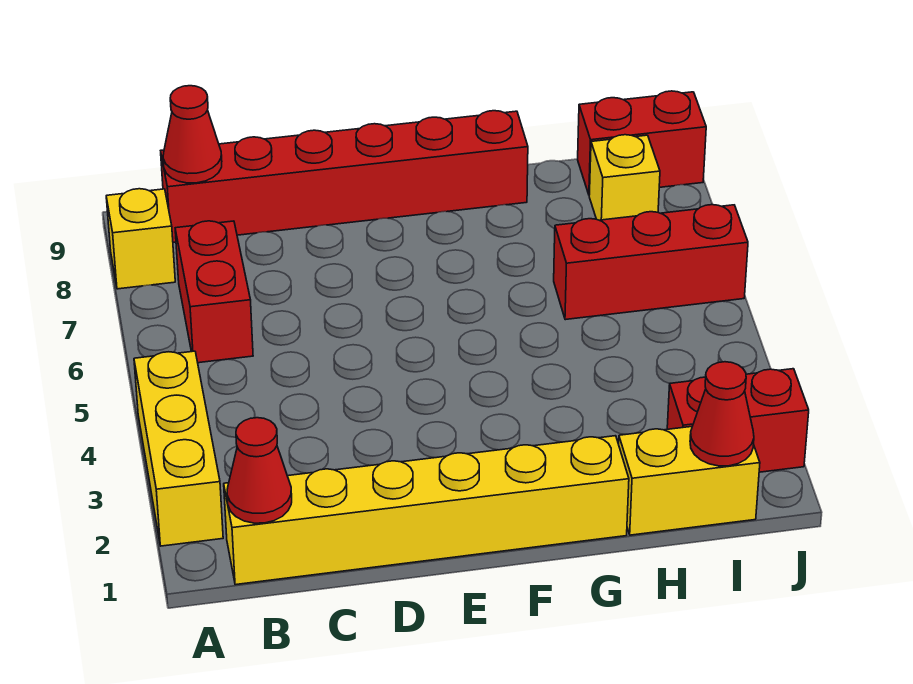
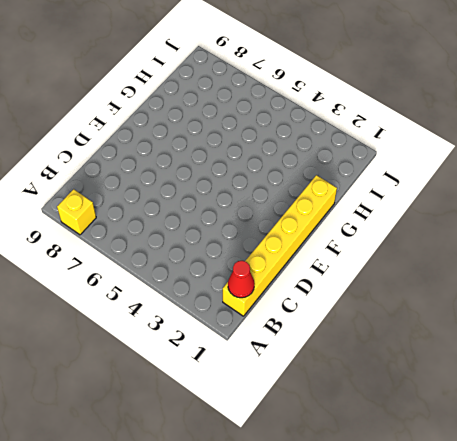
none -> yellow brick A2:A4 level 1
none -> red brick B6:B7 level 1
none -> red brick B9:G9 level 1

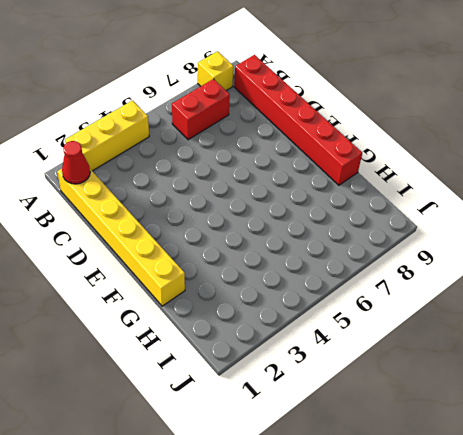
none -> yellow brick H1:I1 level 1
none -> red brick H6:J6 level 1
none -> red brick I2:J2 level 1

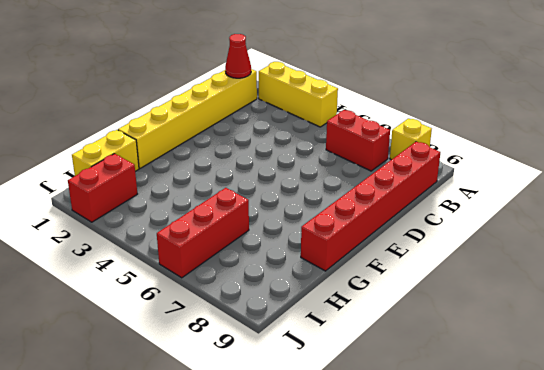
none -> yellow brick I8 level 1
none -> red brick I9:J9 level 1
none -> red cone B9 level 2

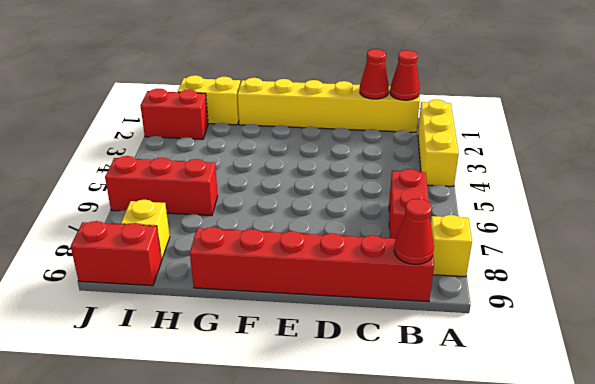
red cone C1 level 2 -> red cone I1 level 2

